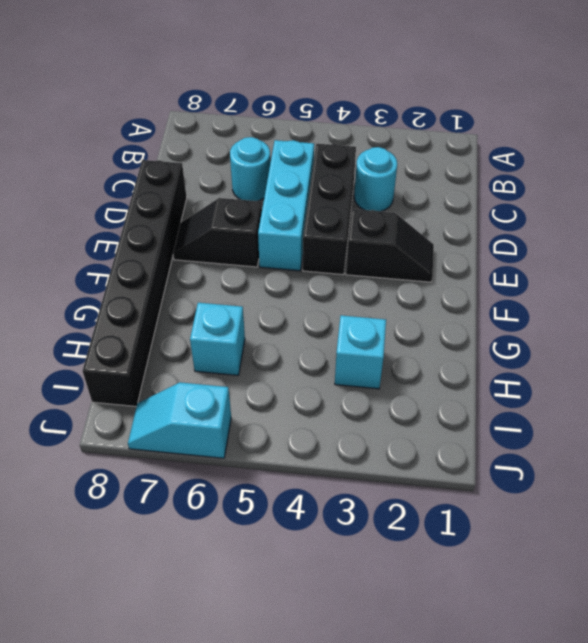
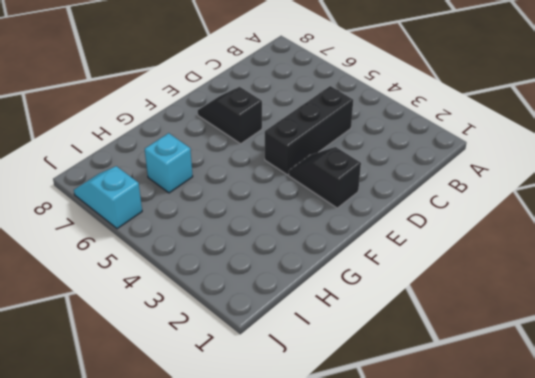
black slope E2:E3 level 1 top 2 -> black slope E2:E3 level 1 top 3
none -> cyan round brick C3 level 1
none -> cyan brick C5:E5 level 1

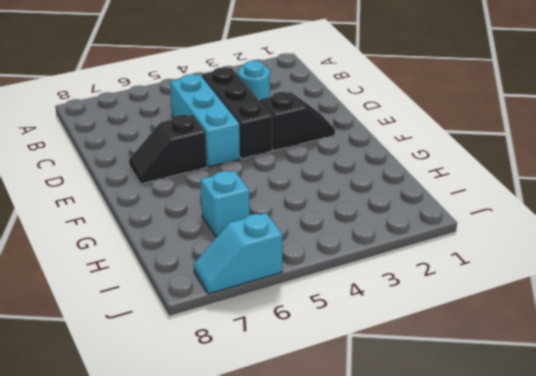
none -> cyan round brick C6 level 1
none -> black brick D8:I8 level 1

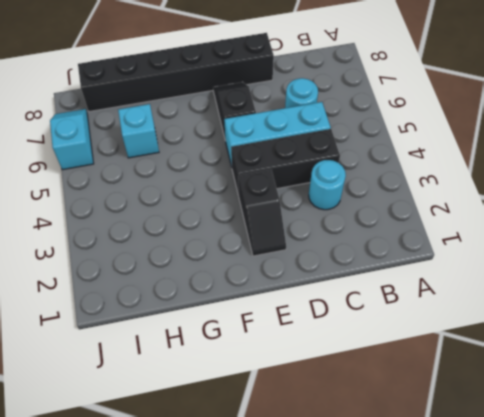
none -> cyan brick H3 level 1

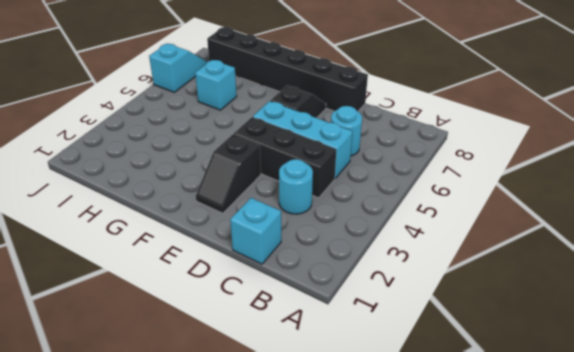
cyan brick C1 level 1 -> cyan brick H3 level 1

